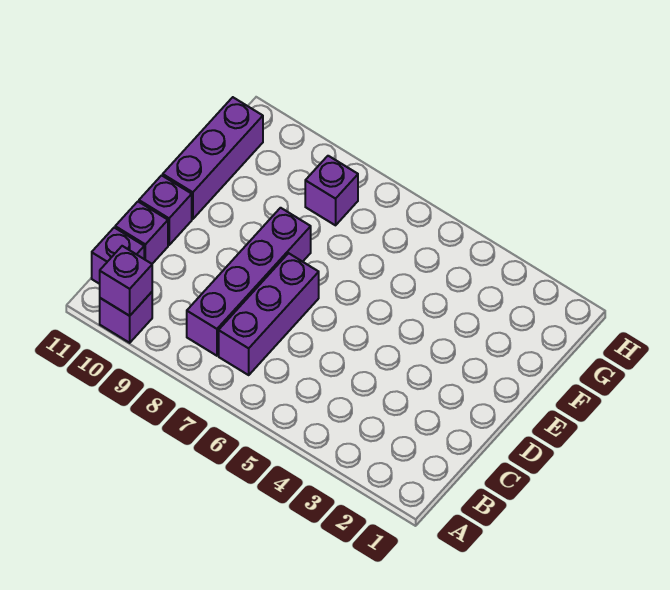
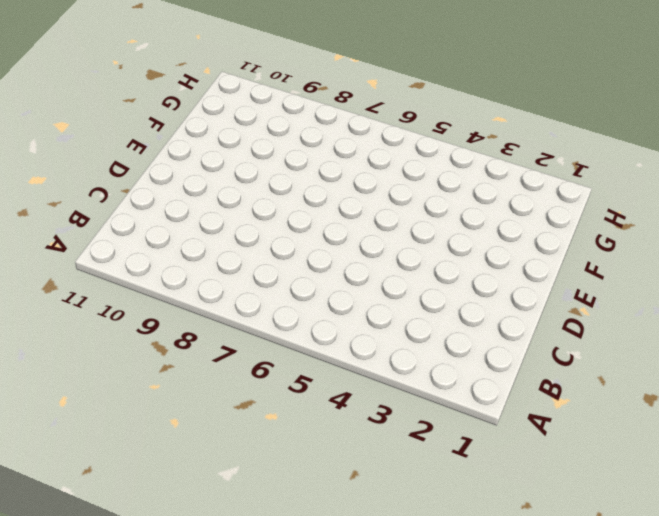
none -> purple brick A10 level 1
none -> purple brick B7:D7 level 1

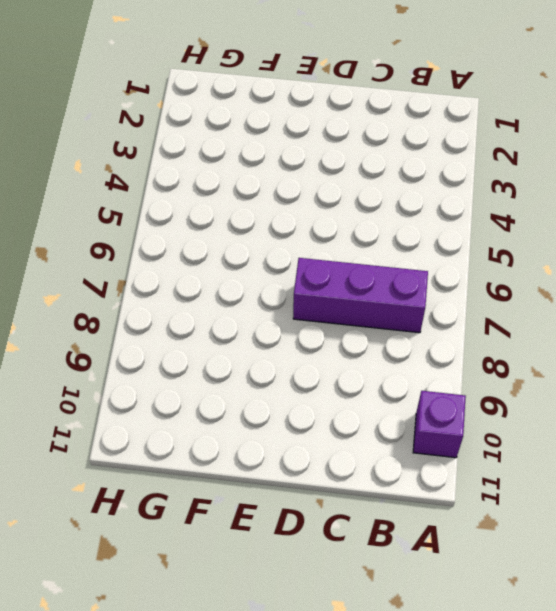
none -> purple brick B8:E8 level 1
none -> purple brick B11 level 1

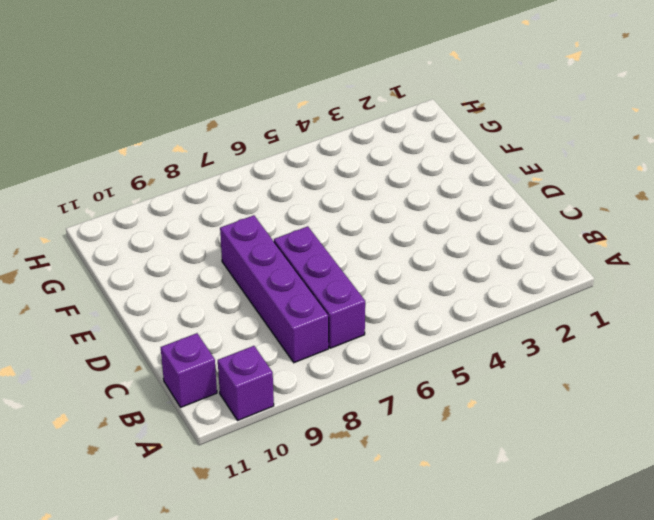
none -> purple brick C11 level 1
none -> purple brick D11 level 1

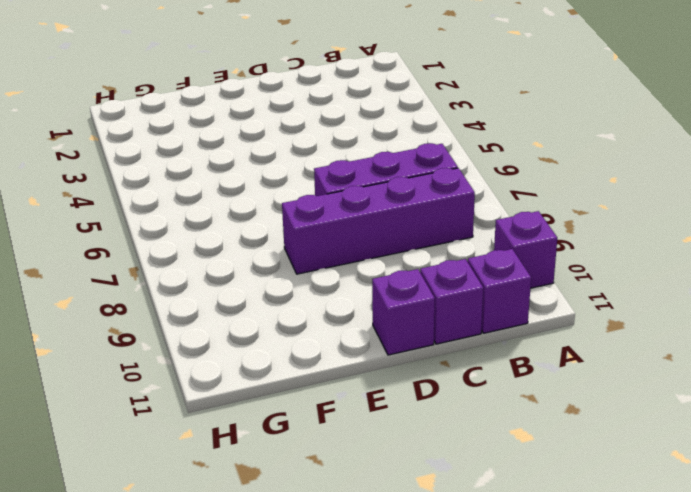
none -> purple brick E11:G11 level 1
none -> purple brick G8 level 1

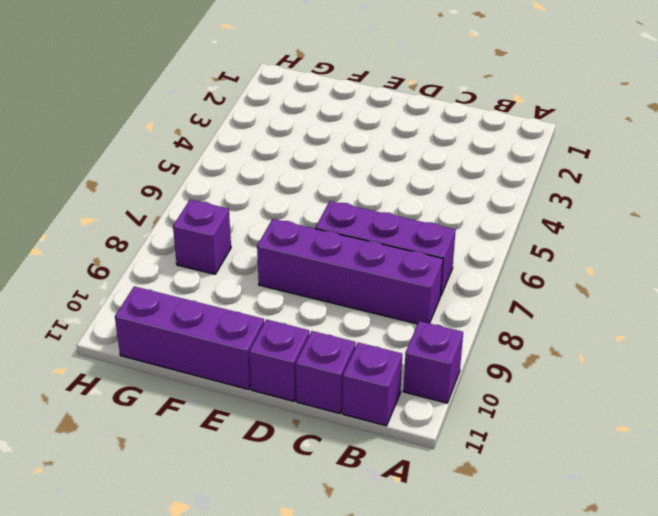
none -> purple brick A10 level 2

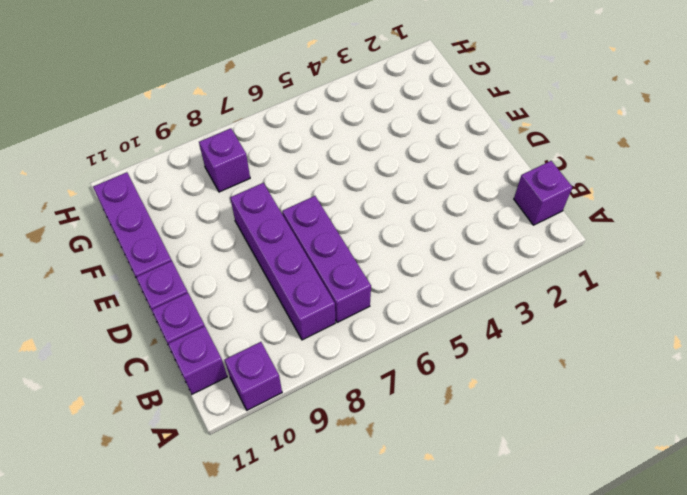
purple brick B1 level 1 -> purple brick A10 level 2

